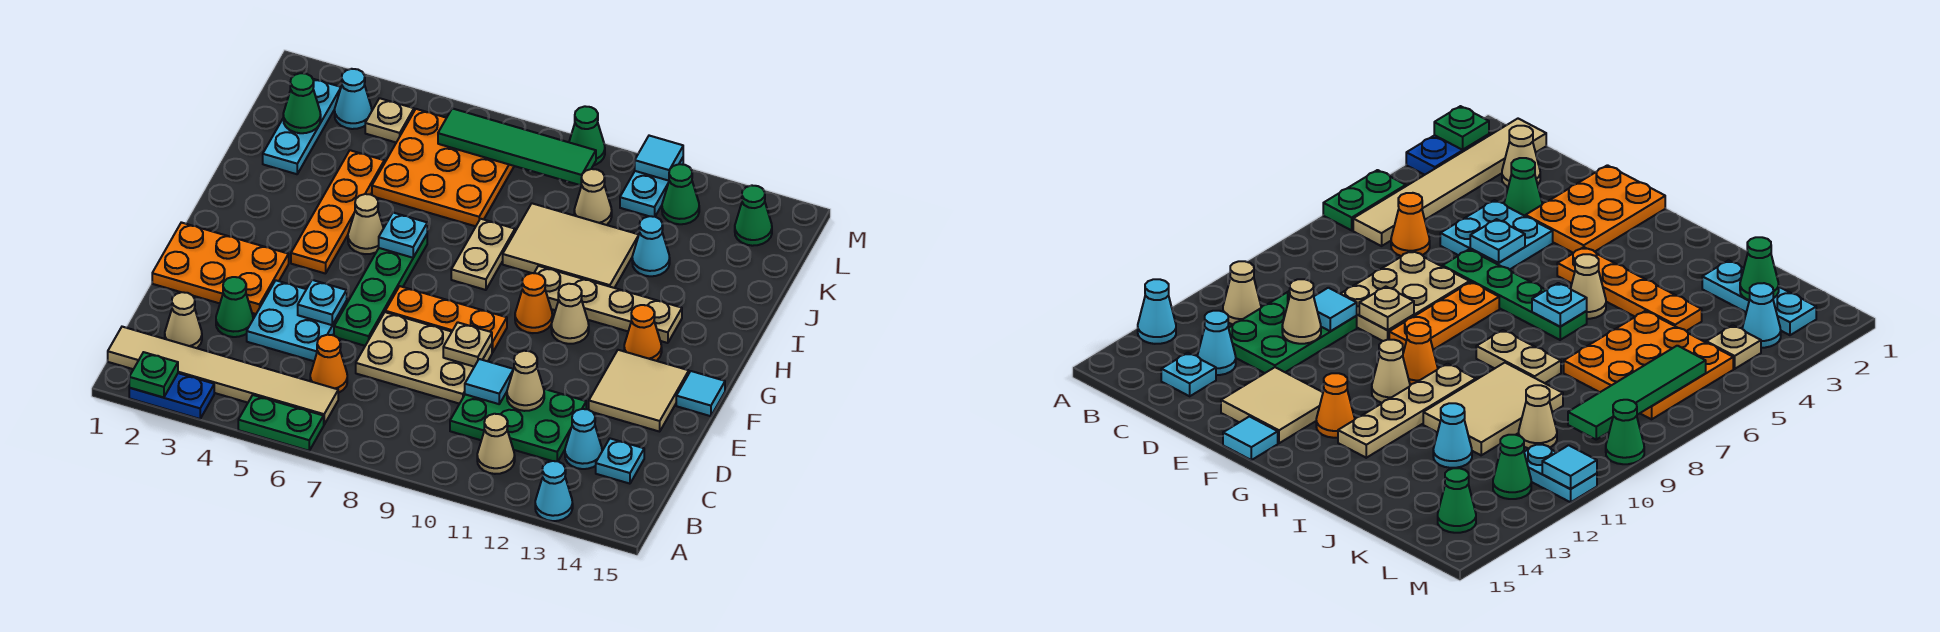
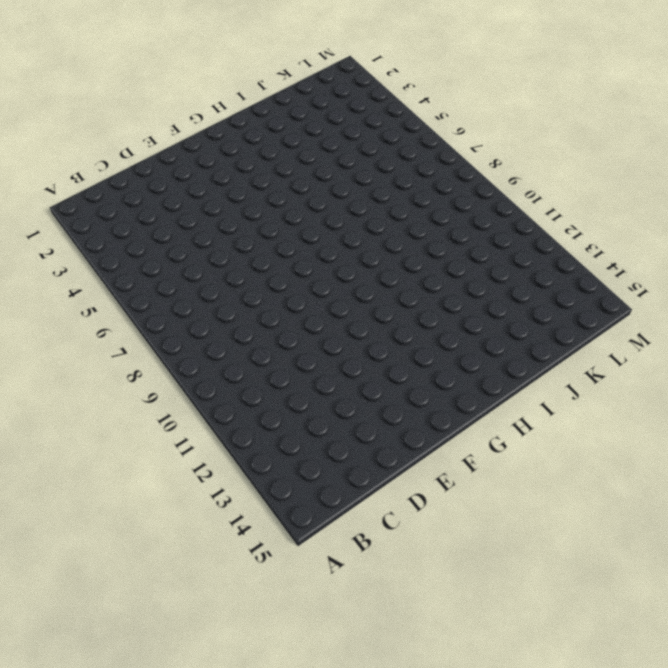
none -> blue plate A2:A3 level 1
none -> green plate A5:A6 level 1
none -> cyan cone A13 level 1
none -> tan tile B1:B6 level 1

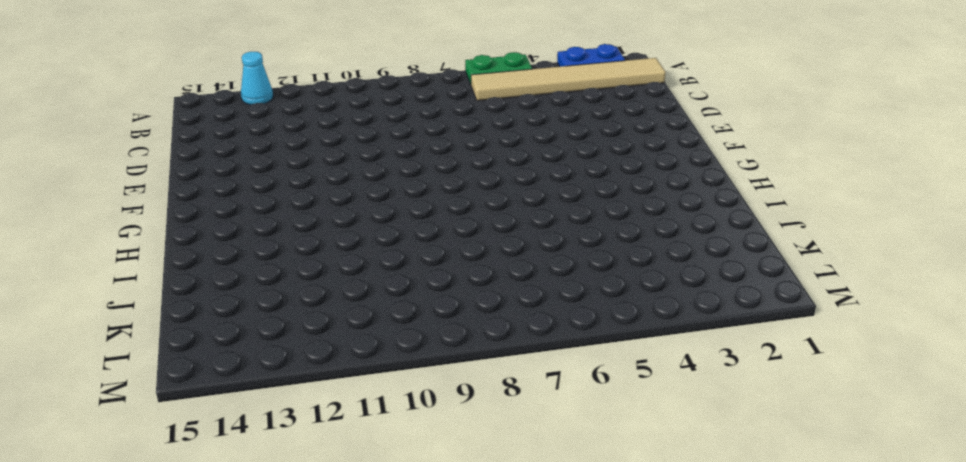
none -> tan cone B11 level 1
none -> tan cone C2 level 1
none -> orange cone C6 level 1
none -> green plate C10:D12 level 1

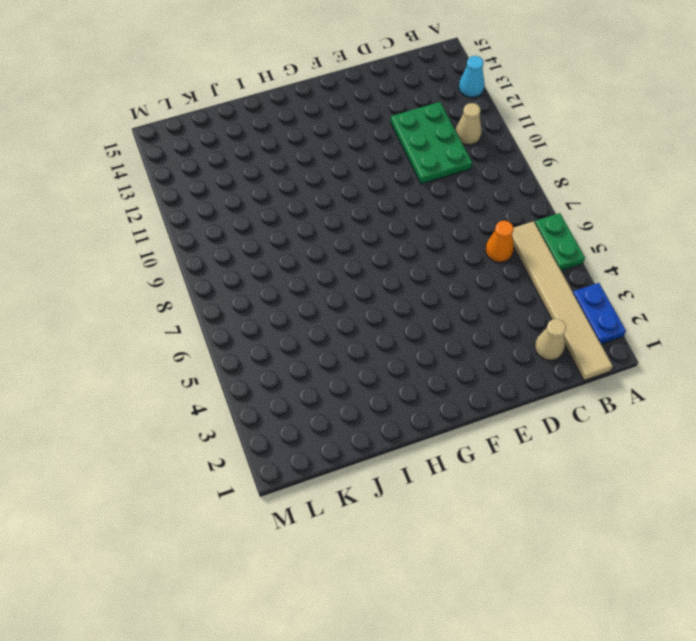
none -> cyan cone C13 level 1
none -> cyan plate C14 level 1
none -> green cone D3 level 1
none -> cyan plate D4:E5 level 1

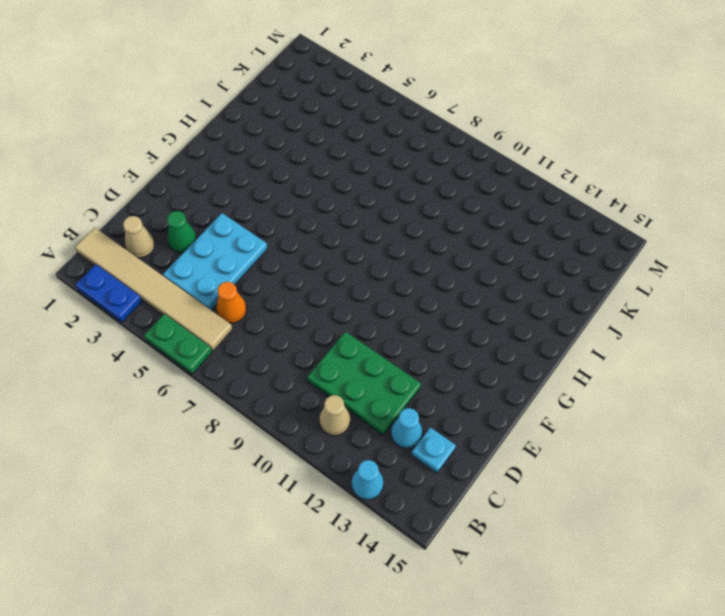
cyan plate C4:E5 level 1 -> cyan plate D4:E5 level 1
none -> tan plate D7:E9 level 1
none -> orange plate E1:F3 level 1
none -> green plate E6:H6 level 1
none -> tan tile E13:F14 level 1

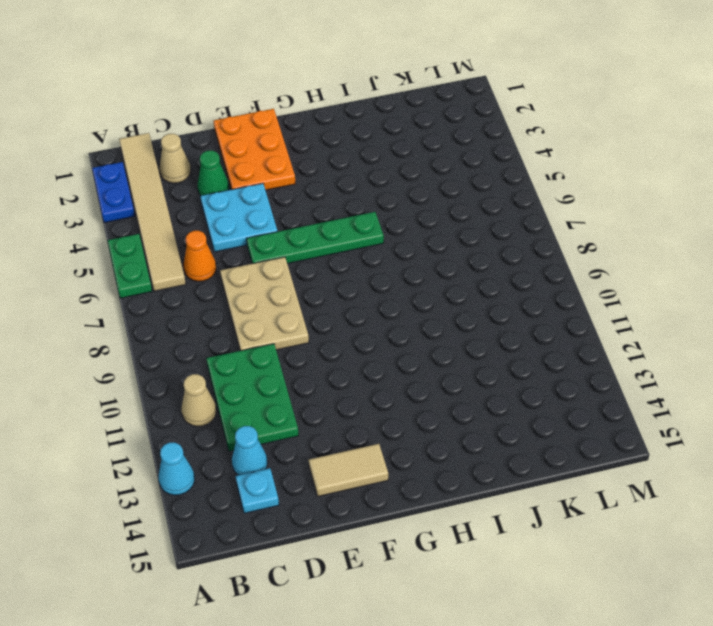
tan tile E14:F14 level 1 -> tan tile E13:F14 level 1
none -> orange plate F7:F9 level 1
none -> cyan tile F15 level 1
none -> orange plate G4:J4 level 1
none -> orange cone G10 level 1

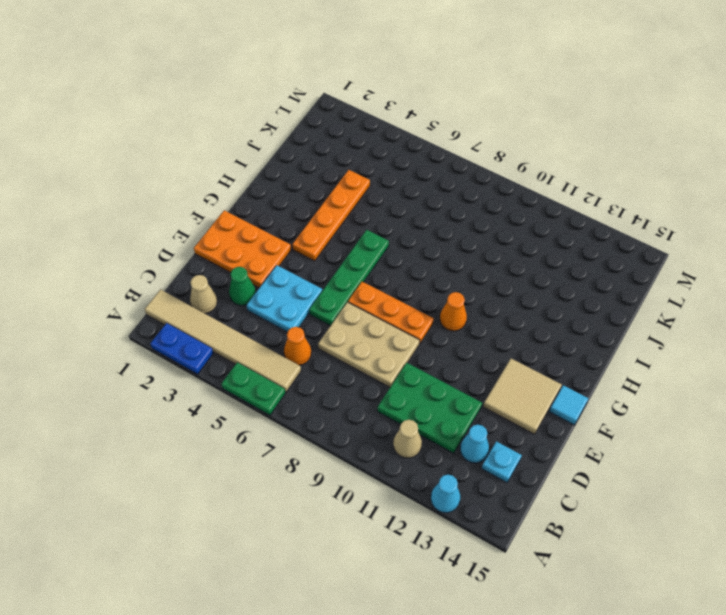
none -> tan cone G11 level 1
none -> orange cone G13 level 1
none -> tan cone H5 level 1
none -> tan plate H8:I8 level 1

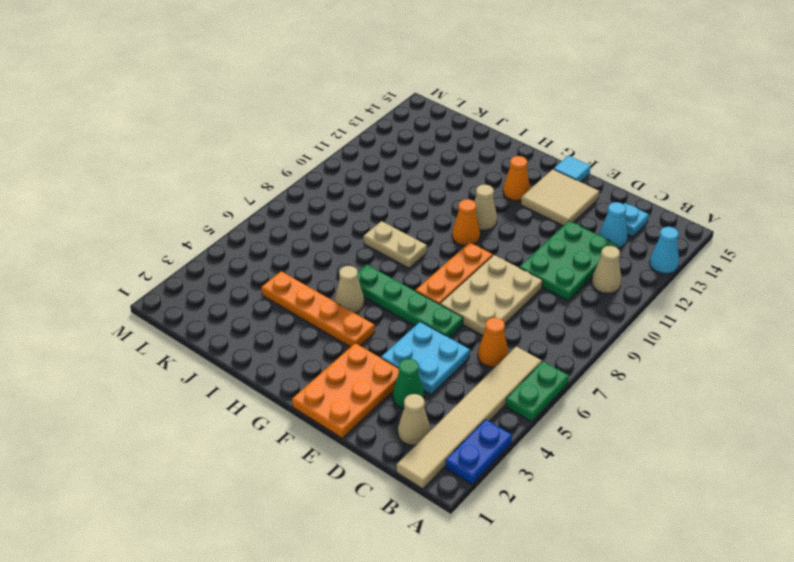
none -> tan plate H10:H13 level 1
none -> tan tile I9:J11 level 1
none -> cyan plate J2:L2 level 1
none -> orange plate J5:L7 level 1

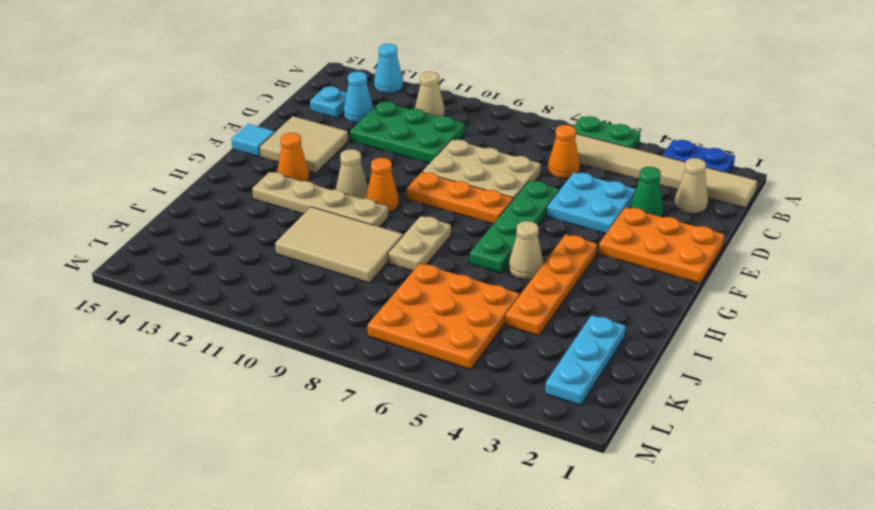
none -> cyan cone J12 level 1
none -> tan cone K10 level 1
none -> cyan cone L3 level 1
none -> tan plate L4 level 1

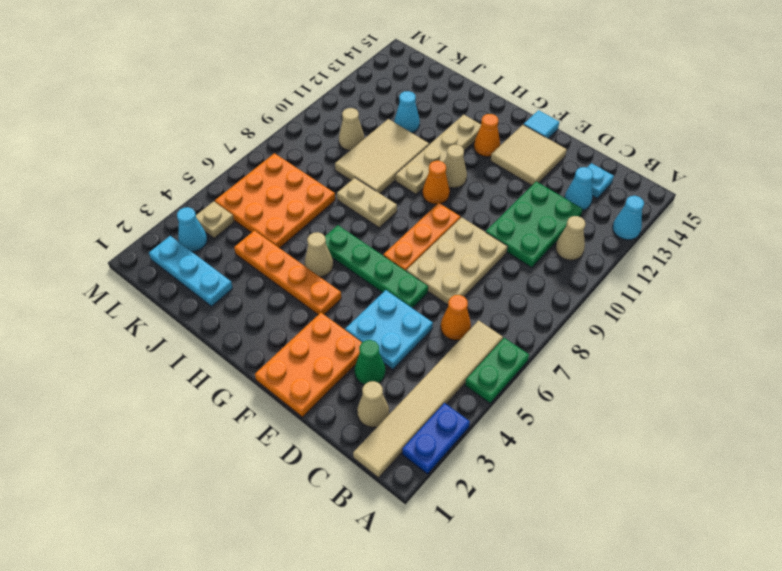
none -> cyan plate L11:M11 level 1
none -> green cone L12 level 1
none -> green cone L14 level 1
none -> green cone M9 level 1

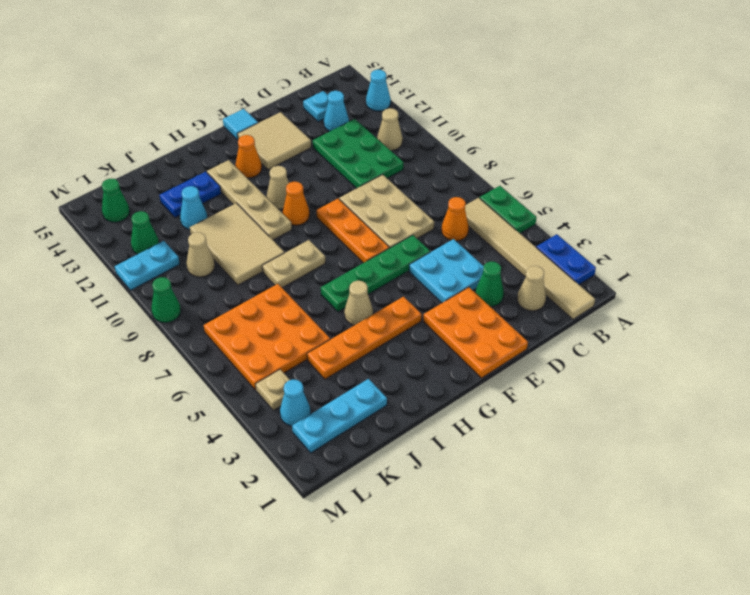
blue plate I13:J13 level 1 -> none
none -> green plate A2 level 2
none -> cyan tile D10 level 2
none -> tan cone D11 level 2
none -> cyan plate E5 level 2

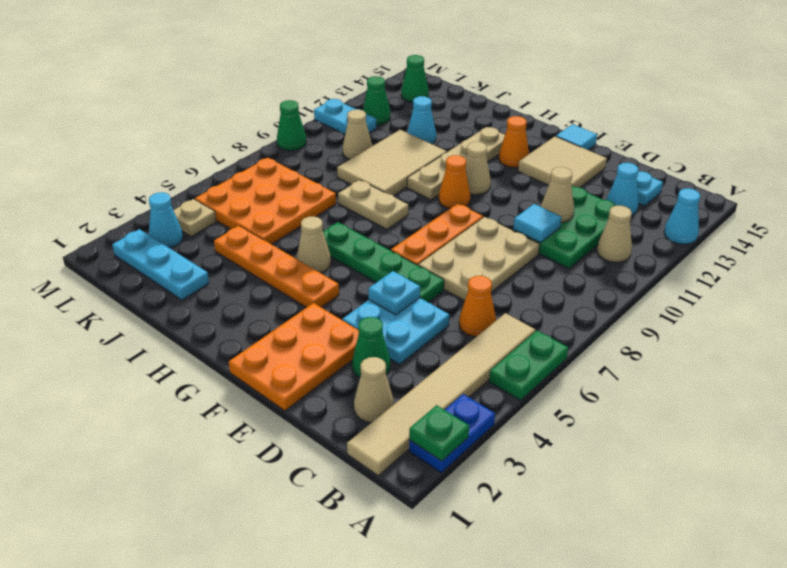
none -> tan plate E9 level 2
none -> cyan plate H6 level 2
none -> green cone K2 level 2
none -> green tile L6:L9 level 2

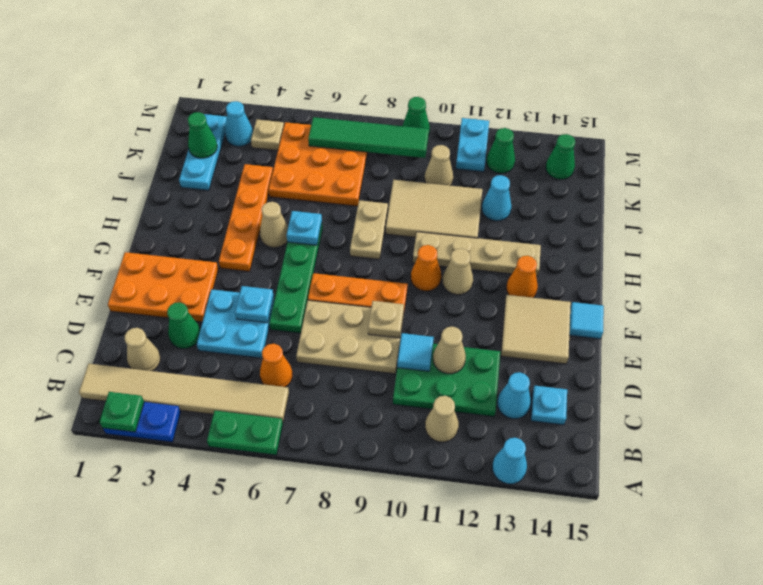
none -> cyan tile M11 level 2

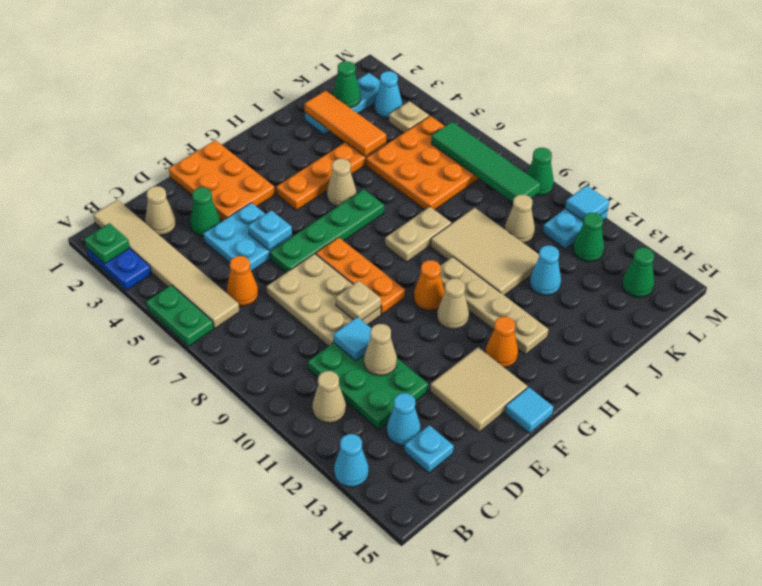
orange tile J2:J4 level 2 -> none
none -> cyan plate H6 level 2

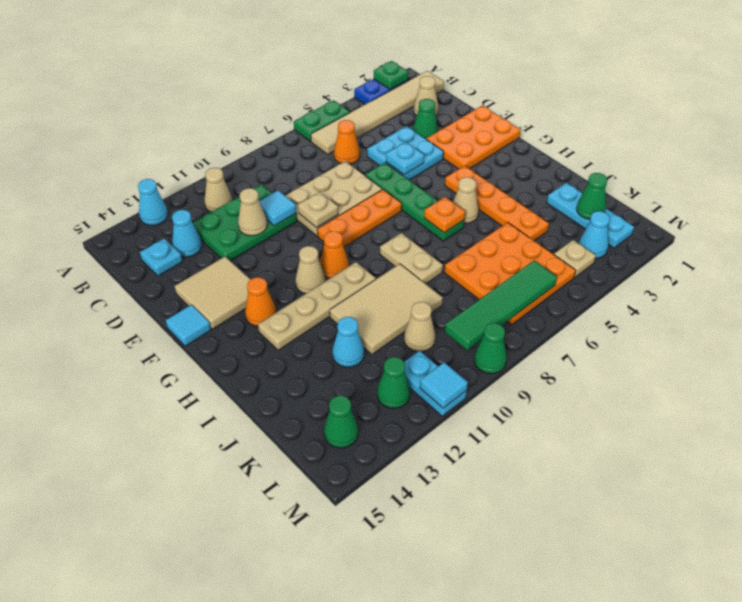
orange plate H6 level 2 -> cyan plate H6 level 2

